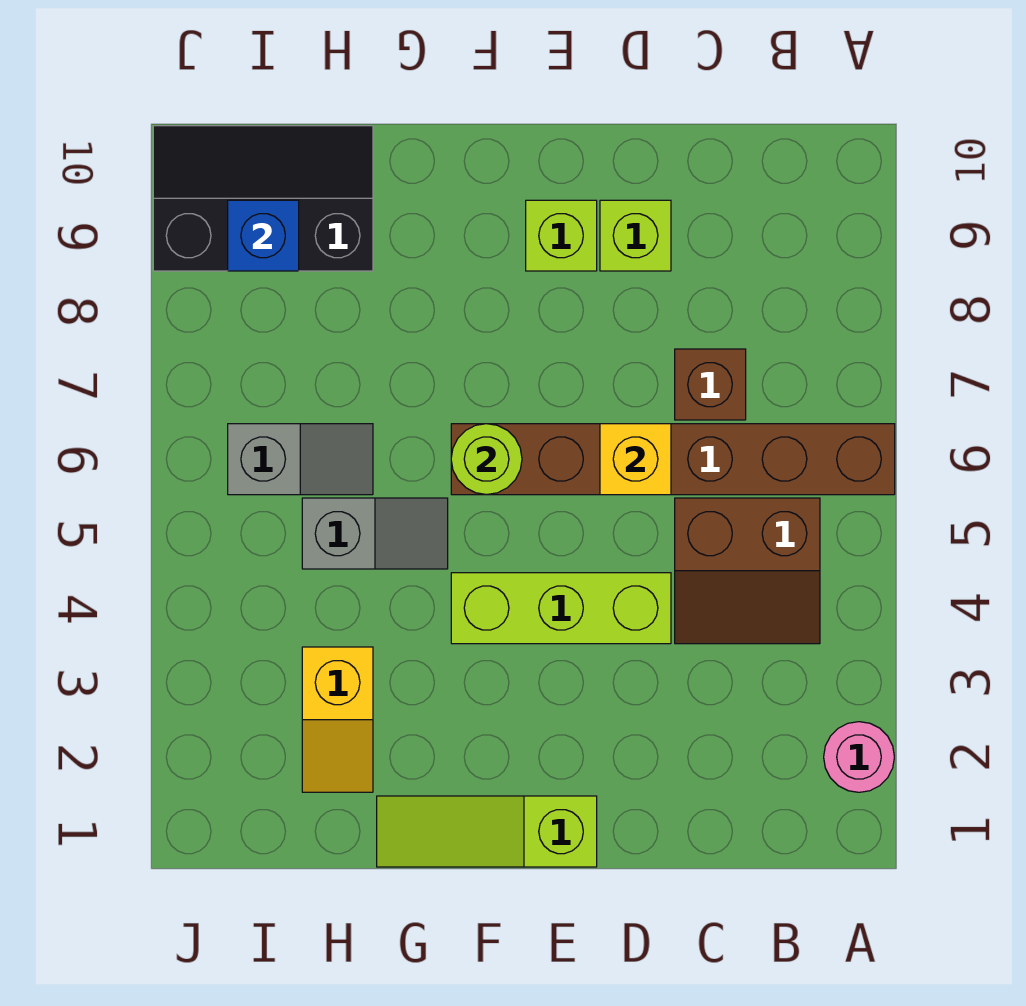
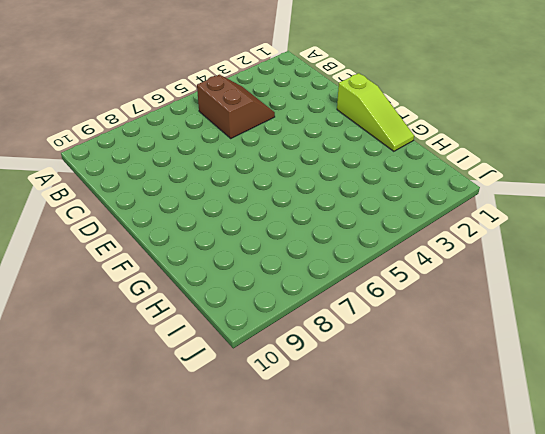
none -> pink round brick A2 level 1
none -> brown brick A6:F6 level 1
none -> brown brick C7 level 1

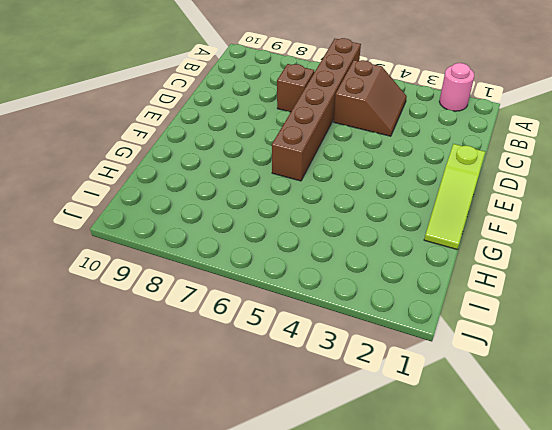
none -> lime brick D4:F4 level 1
none -> lime brick D9 level 1
none -> lime brick E9 level 1

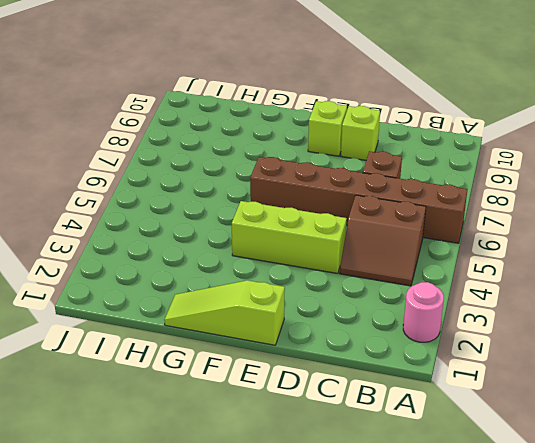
none -> grey slope G5:H5 level 1 top H
none -> yellow slope H2:H3 level 1 top 3
none -> grey slope H6:I6 level 1 top I

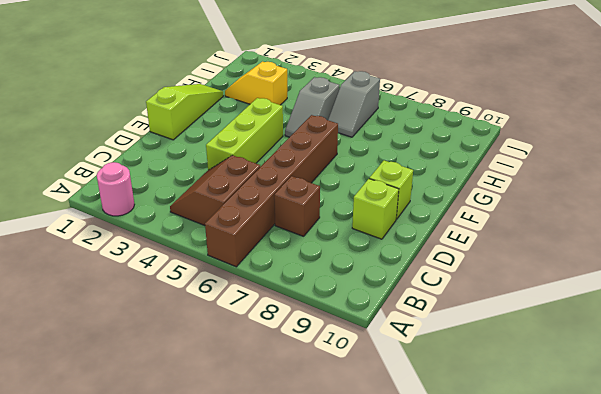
none -> black slope H9:J10 level 1 top 9
none -> yellow brick D6 level 2
none -> lime round brick F6 level 2

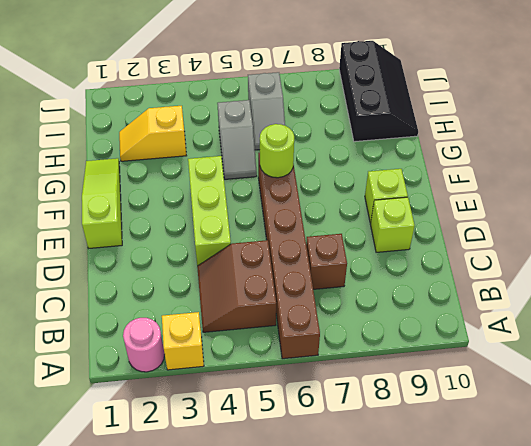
yellow brick A3 level 1 -> yellow brick D6 level 2
none -> blue brick I9 level 2

